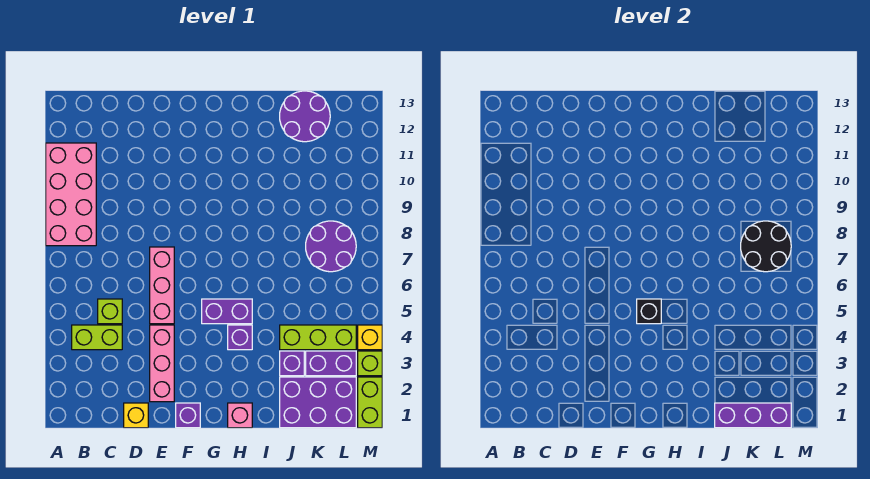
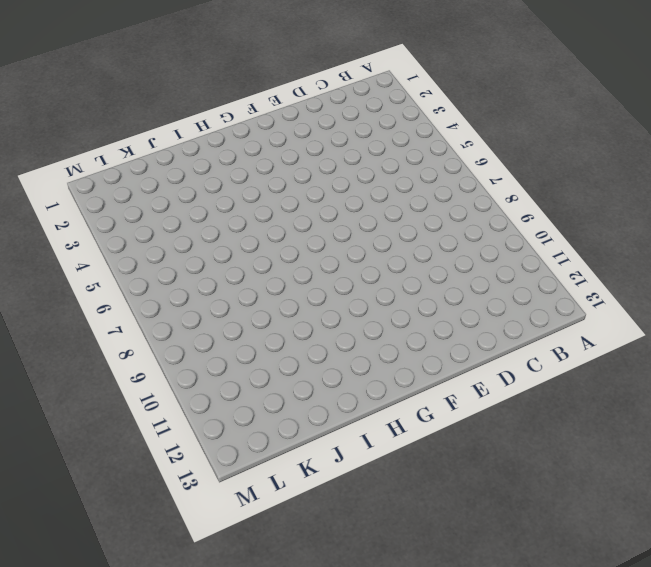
none -> pink brick A8:B11 level 1
none -> lime brick B4:C4 level 1
none -> lime brick C5 level 1

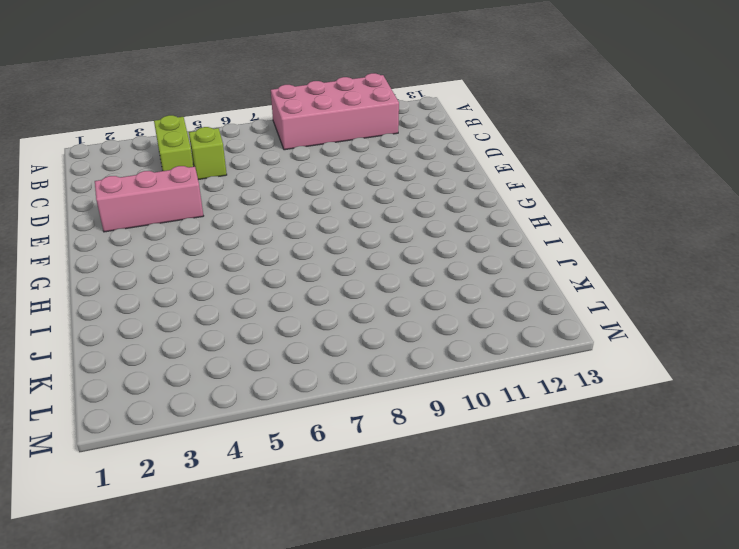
none -> yellow brick D1 level 1
none -> pink brick E5:E7 level 1
none -> purple brick F1 level 1

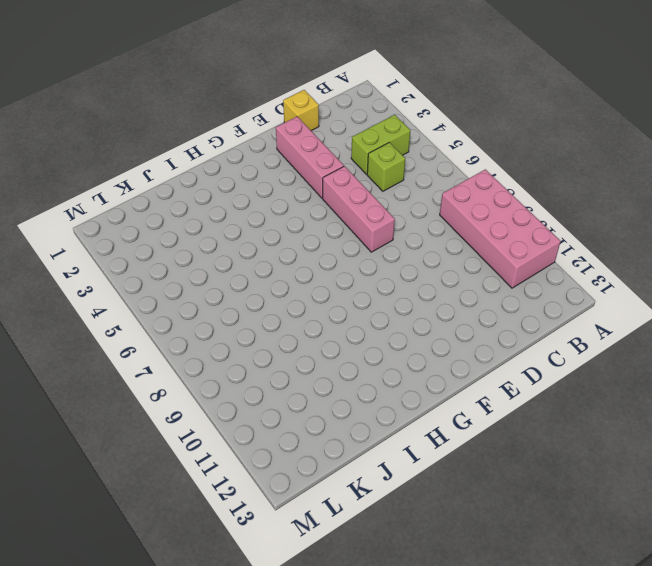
none -> purple brick F1 level 1
none -> purple brick G5:H5 level 1
none -> pink brick H1 level 1

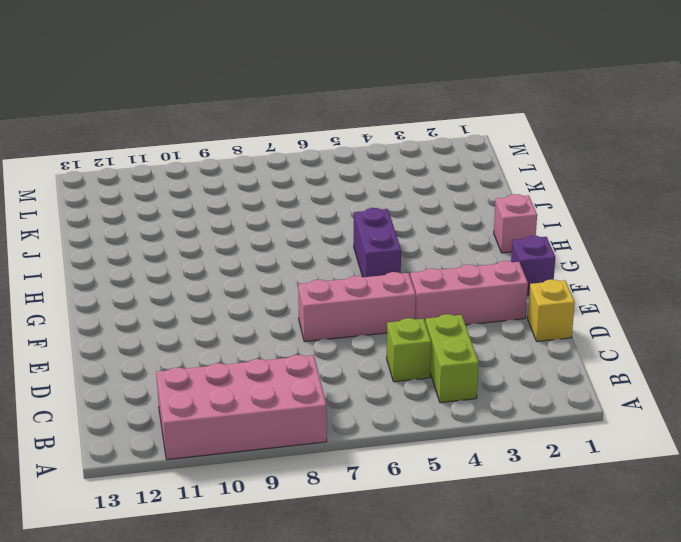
none -> purple brick H4 level 1
none -> purple brick J1:L2 level 1
none -> purple brick J3 level 1

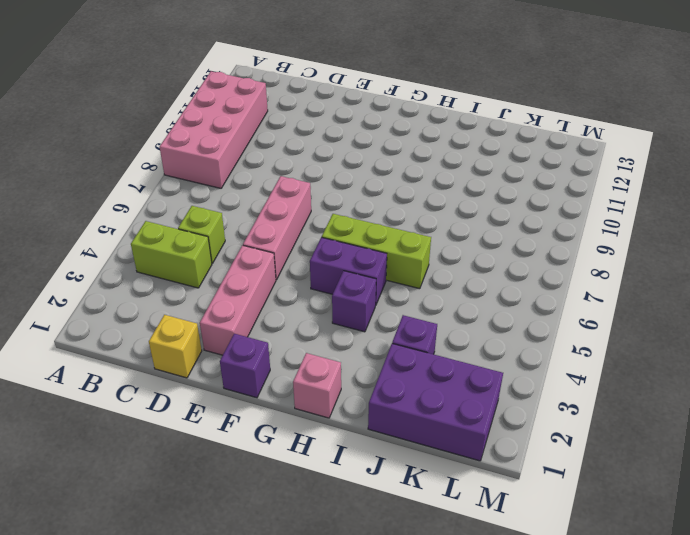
lime brick G6:I6 level 1 -> lime brick J4:L4 level 1
none -> purple round brick J12:K13 level 1
none -> purple brick K3:L3 level 1
none -> purple round brick K7:L8 level 1

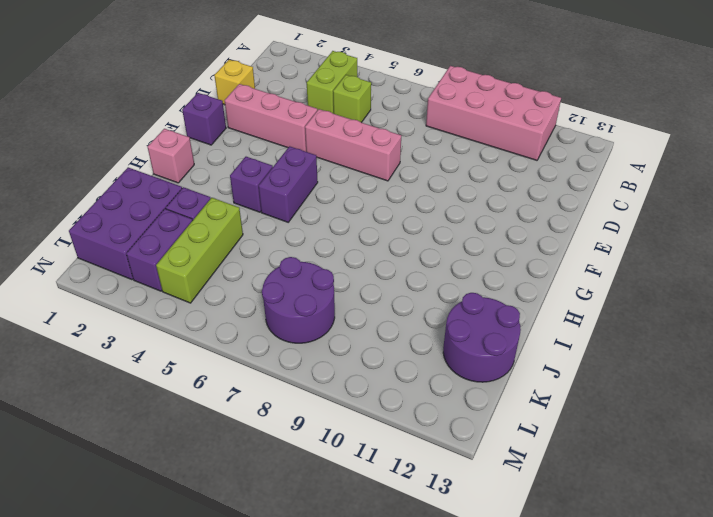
none -> lime brick M1:M2 level 1
none -> lime brick M3 level 1
none -> yellow brick M4 level 1

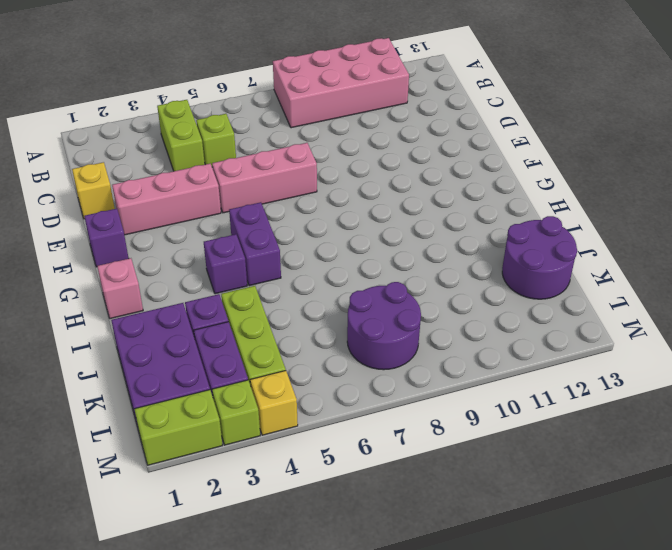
none -> black brick G5 level 2
none -> purple brick J1:L1 level 2
none -> black round brick K7:L8 level 2

